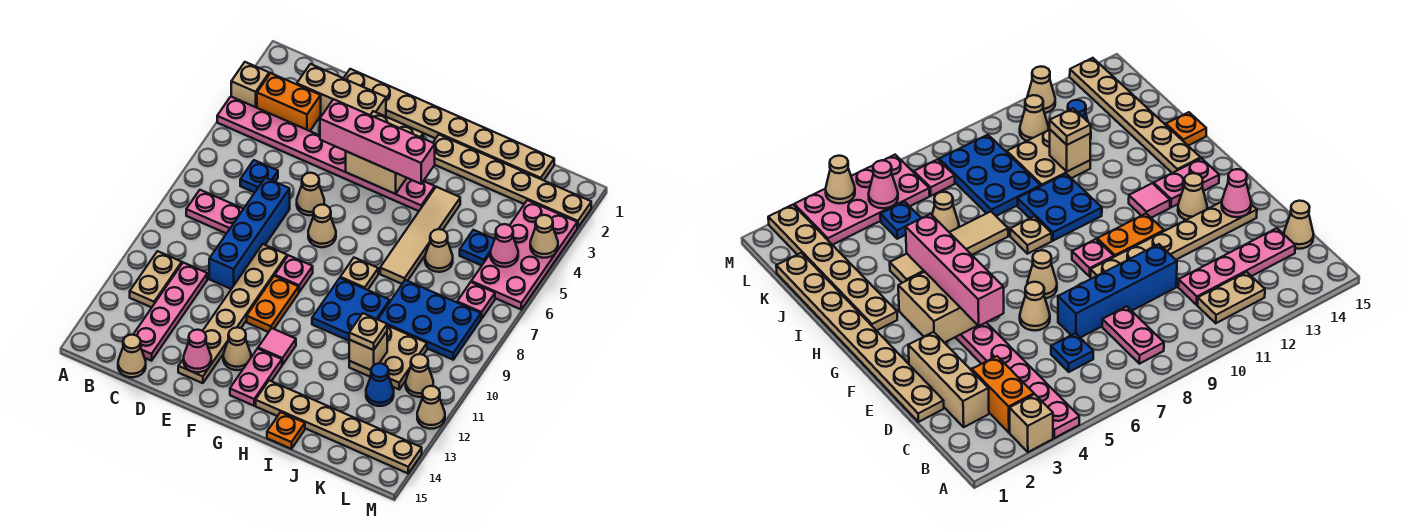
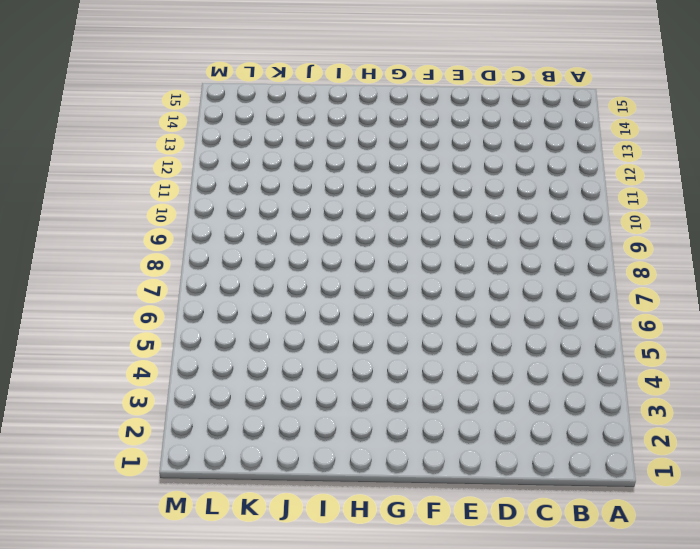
none -> tan brick A3 level 1
none -> pink plate A4:H4 level 1
none -> orange brick B3:C3 level 1
none -> pink plate B8:C8 level 1

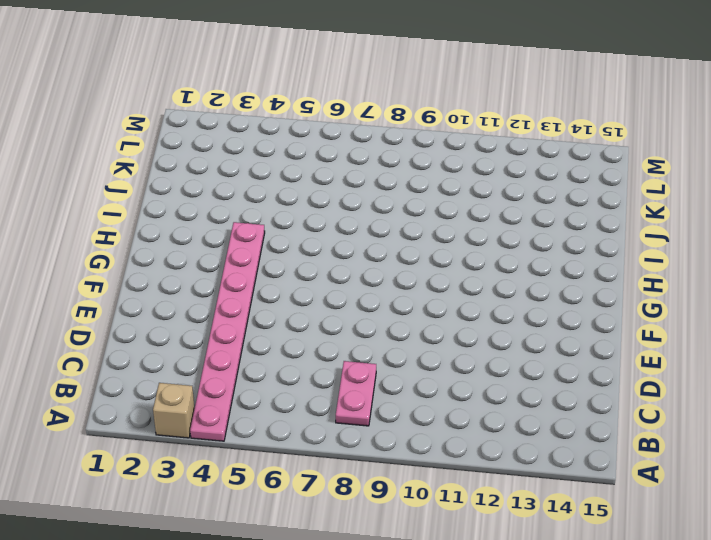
none -> orange brick B3:C3 level 1
none -> tan plate B11:B12 level 1
none -> tan brick C2:E2 level 1
none -> blue plate C6 level 1

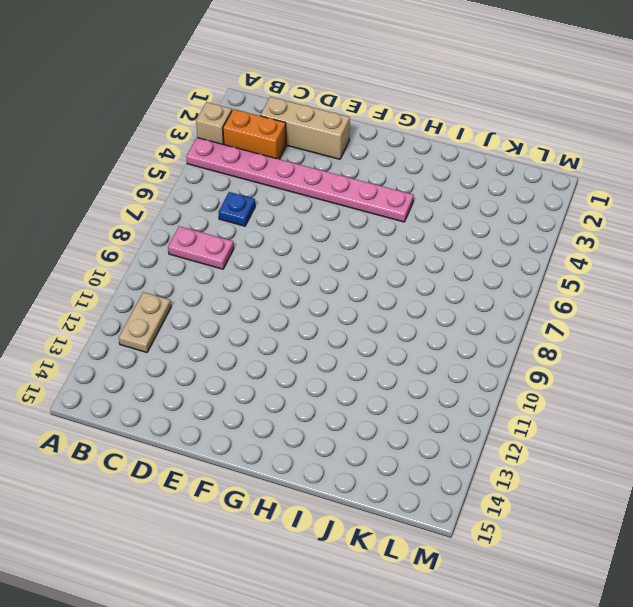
none -> pink plate C11:C14 level 1
none -> tan cone C15 level 1
none -> tan plate D1:K1 level 1
none -> blue brick D7:D10 level 1

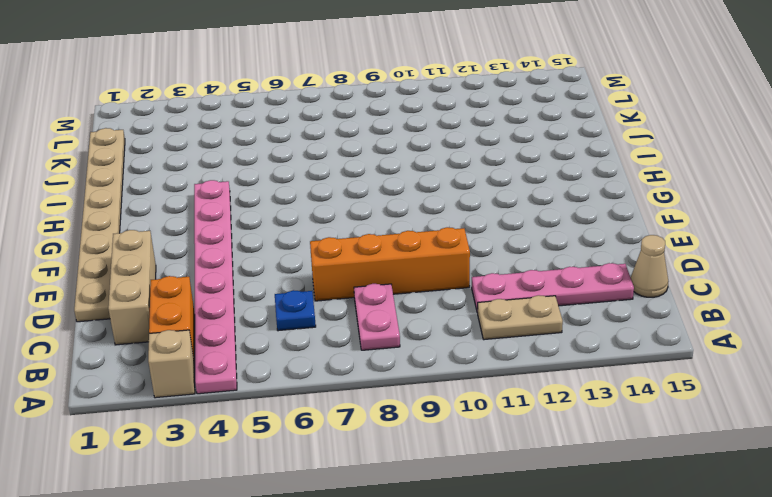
orange brick D7:D10 level 1 -> blue brick D7:D10 level 1
none -> tan cone E6 level 1
none -> tan plate E9:E14 level 1
none -> tan cone F7 level 1
none -> pink plate F9 level 1

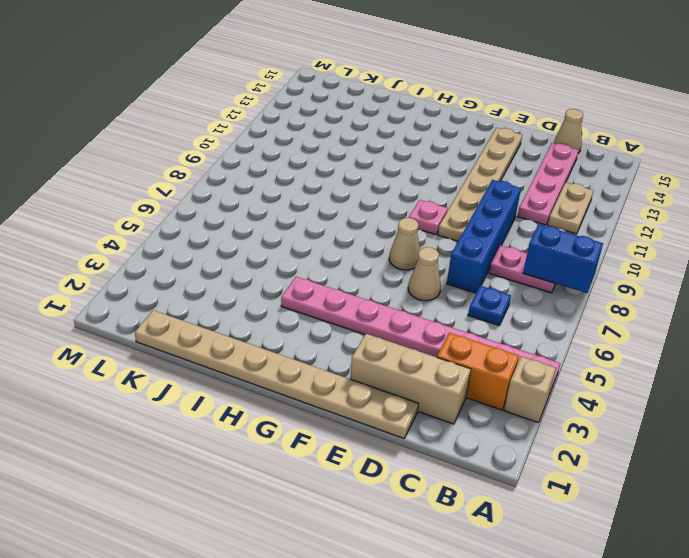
blue brick A8:B8 level 2 -> none
none -> orange plate F10:F11 level 1
none -> tan cone F13 level 1
none -> pink tile G12 level 1
none -> pink plate G13:G14 level 1

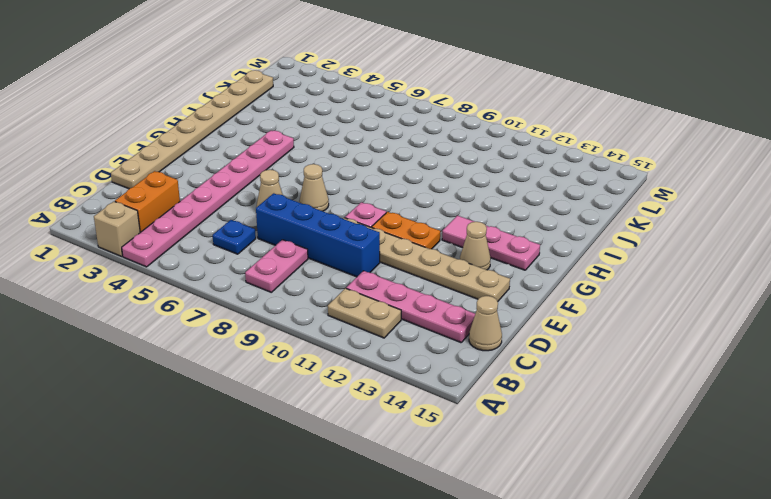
none -> tan brick C2:E2 level 1
none -> tan plate H2:M2 level 1
none -> tan plate H8 level 1
none -> blue plate H9:I10 level 1

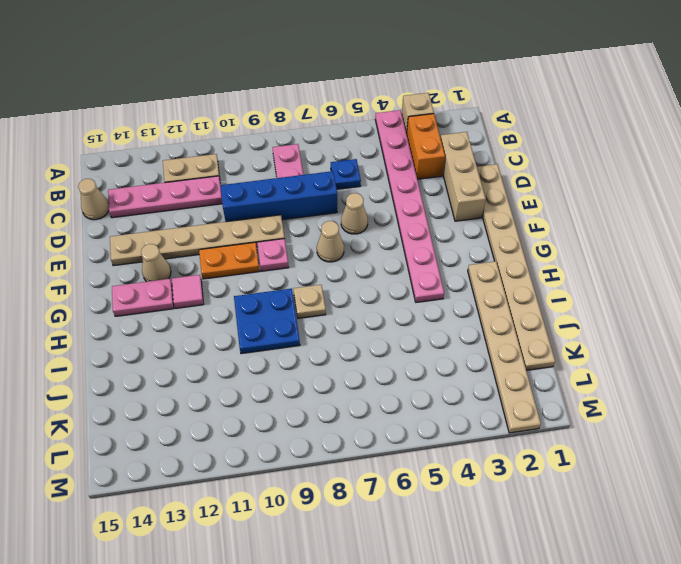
none -> tan plate H14:M14 level 1
none -> tan tile I4:I7 level 1
none -> orange plate I15 level 1
none -> tan cone J6 level 1

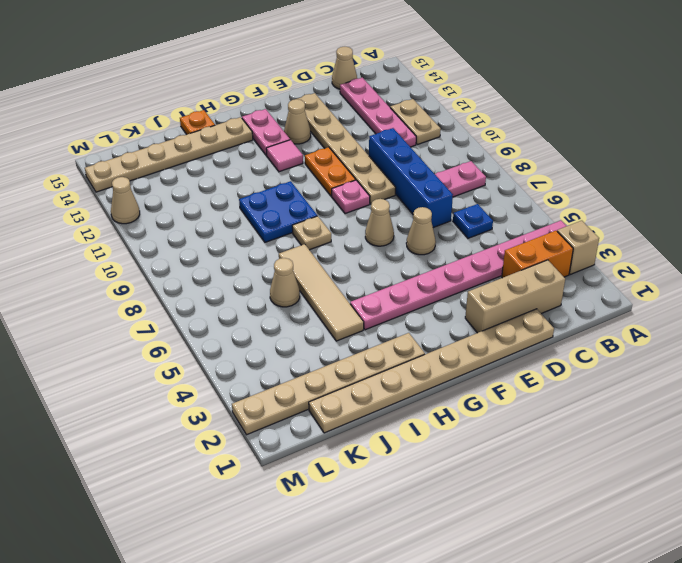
none -> blue plate J8:L9 level 1
none -> tan plate J10:K11 level 1
none -> blue plate K5 level 1
none -> blue cone K12 level 1

